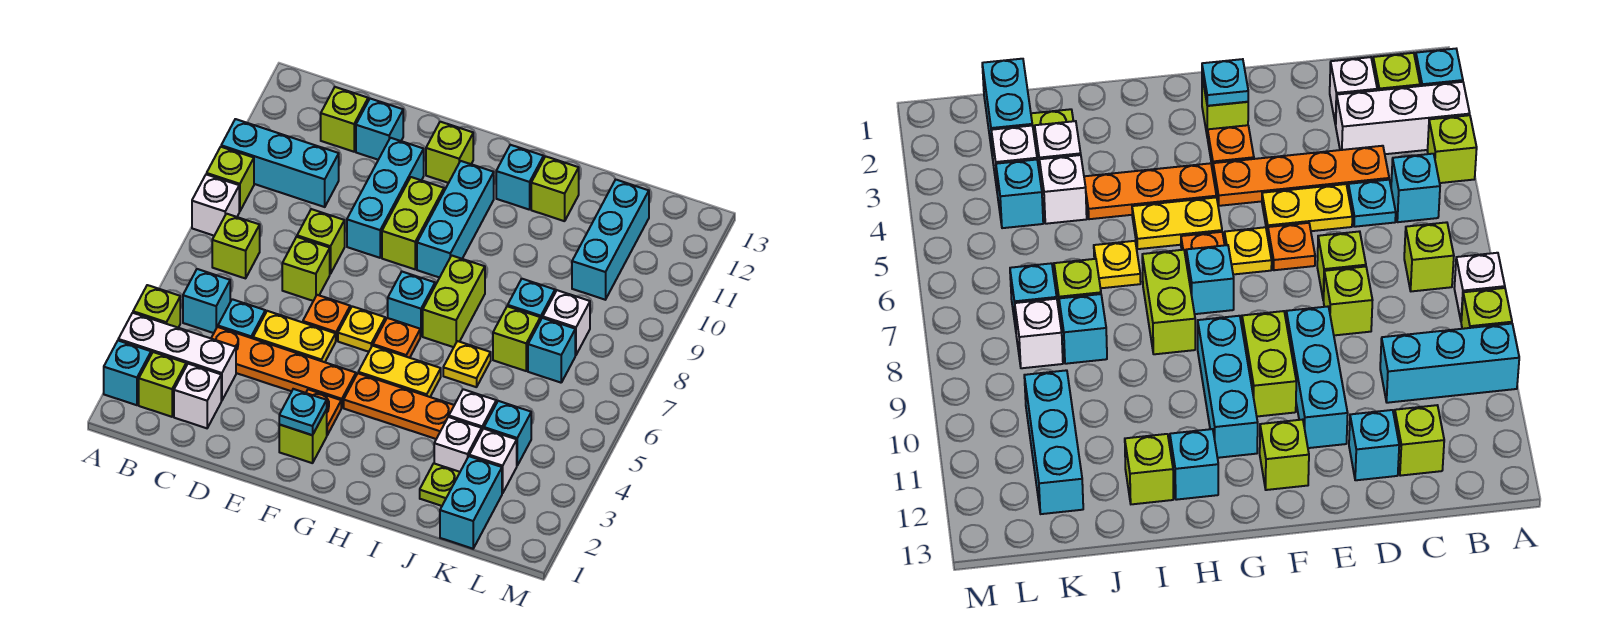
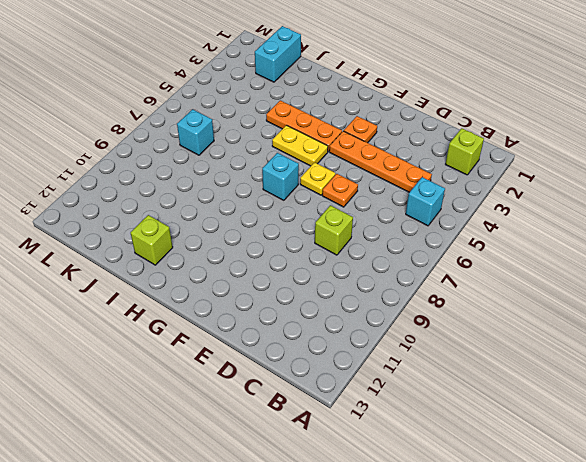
none -> cyan brick A2 level 1
none -> white brick A3:C3 level 1
none -> lime brick A4 level 1
none -> white brick A8 level 1

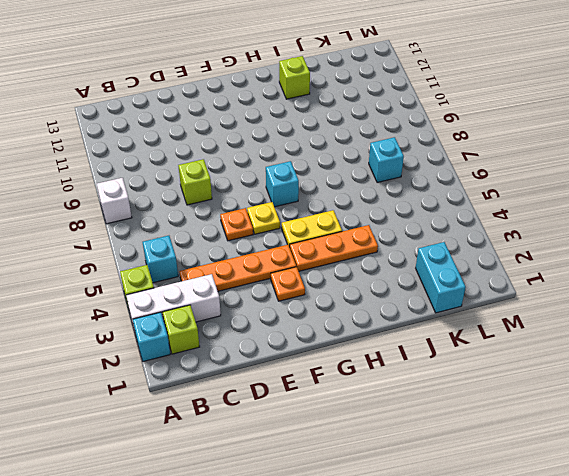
none -> lime brick A9 level 1
none -> cyan brick A10:C10 level 1
none -> lime brick B7 level 1
none -> white brick C2 level 1

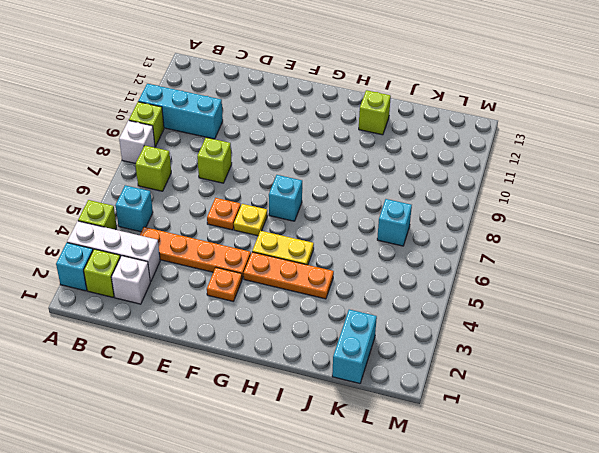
none -> cyan plate C5 level 1
none -> lime brick C12 level 1
none -> yellow plate D5:E5 level 1
none -> lime brick D7 level 1

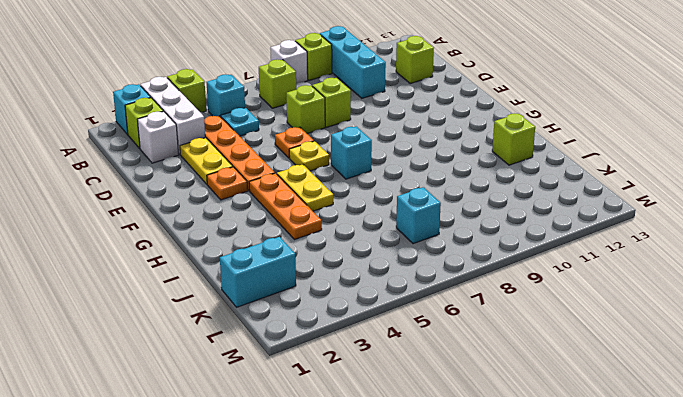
yellow plate D3:E3 level 1 -> yellow plate D5:E5 level 1
none -> cyan brick D12 level 1
none -> cyan brick E9:E11 level 1
none -> lime brick F2 level 1
none -> lime brick F9:F10 level 1

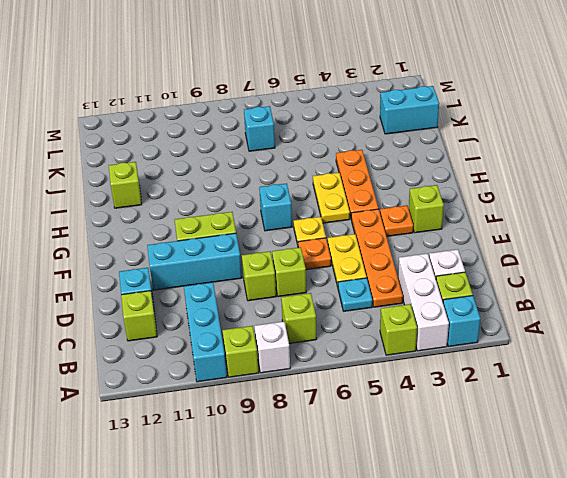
none -> cyan brick B5 level 1
none -> lime brick F12 level 1
none -> orange plate G6 level 1
none -> cyan brick G9:G11 level 1

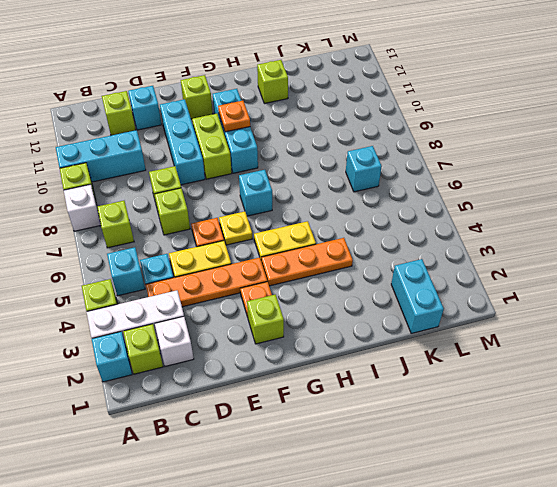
orange plate G10 level 2 -> orange plate G6 level 1
none -> lime brick H7:H8 level 1
none -> cyan brick H12 level 1
none -> yellow plate I6 level 1
none -> lime plate J2 level 1

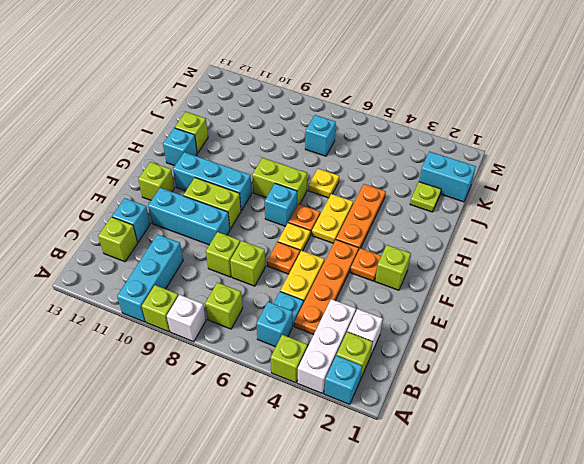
none -> white brick J3 level 1
none -> white brick J4 level 1
none -> lime brick J7 level 1
none -> cyan brick J8 level 1

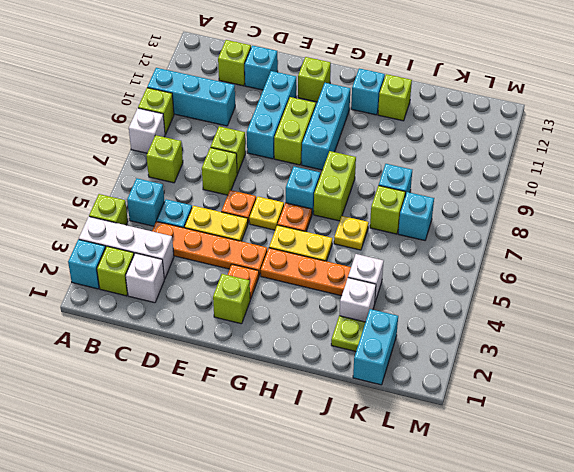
none -> white brick K3 level 1
none -> cyan brick K4 level 1
none -> white brick K8 level 1
none -> cyan brick K10:K12 level 1

